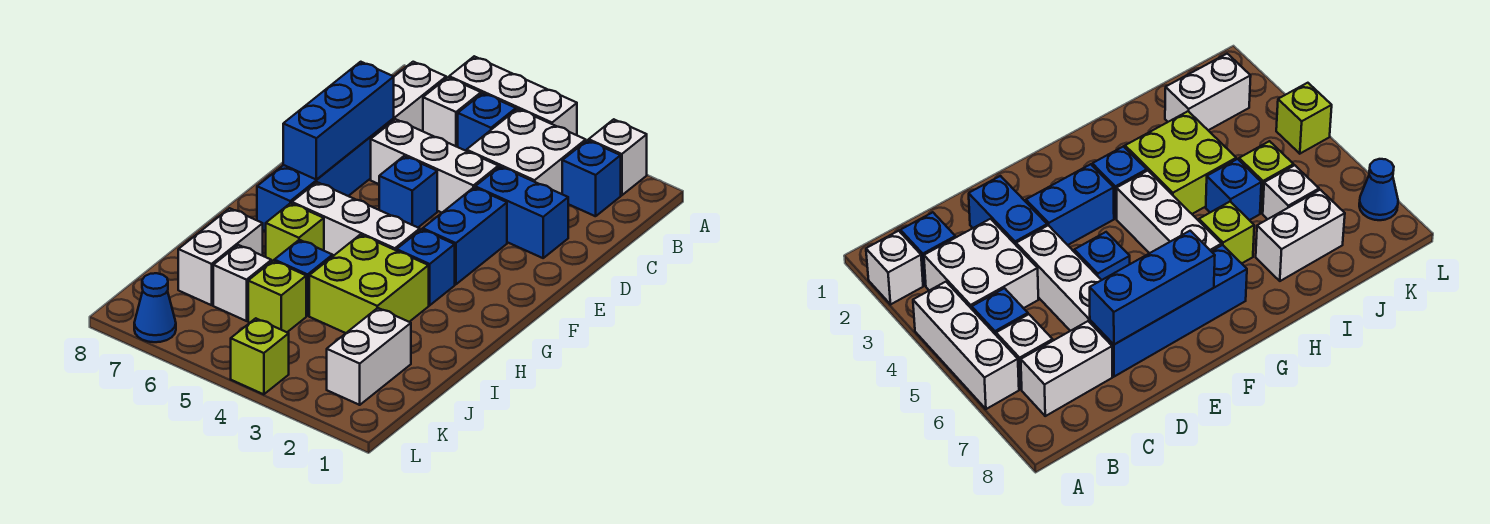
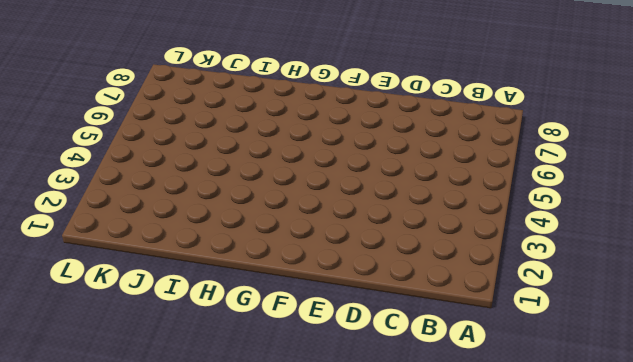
none -> white brick A2 level 1
none -> white brick A4:A6 level 1
none -> blue brick B2 level 1

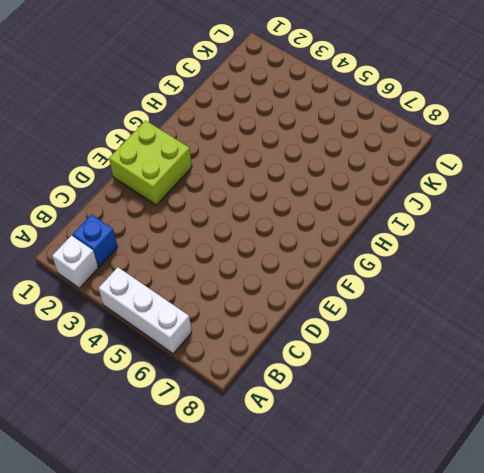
lime brick E1:F2 level 1 -> lime brick H3:I4 level 1
none -> white brick B3:C4 level 1
none -> blue brick B5 level 1
none -> white brick B6 level 1

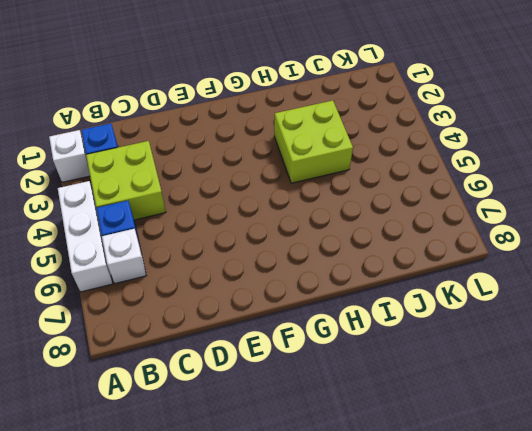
lime brick B3:C4 level 1 -> white brick B3:C4 level 1
none -> white brick B7:C7 level 1
none -> blue brick D2:D3 level 1
none -> white brick D4:D6 level 1

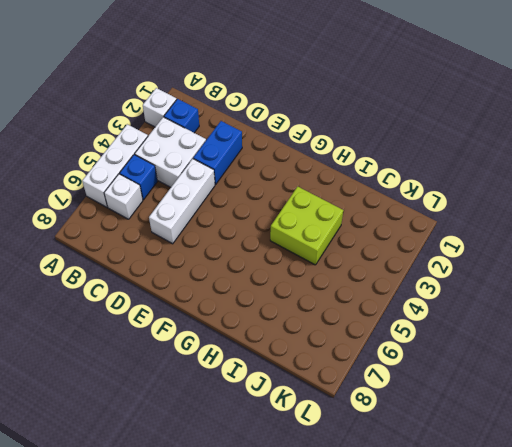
none -> white brick B7:C7 level 1
none -> blue brick D7:G7 level 1
none -> blue brick E3:F3 level 1

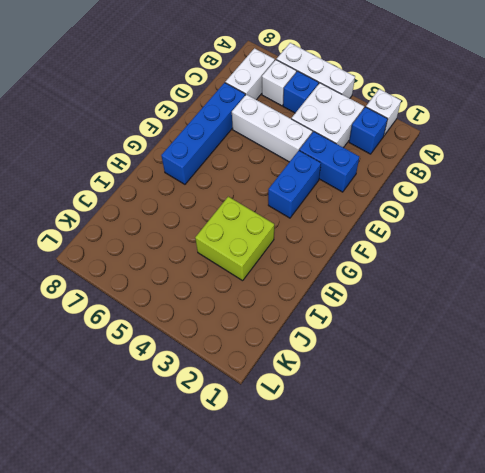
none -> blue brick E5 level 1
none -> blue brick G3 level 1
none -> white brick G4:G6 level 1

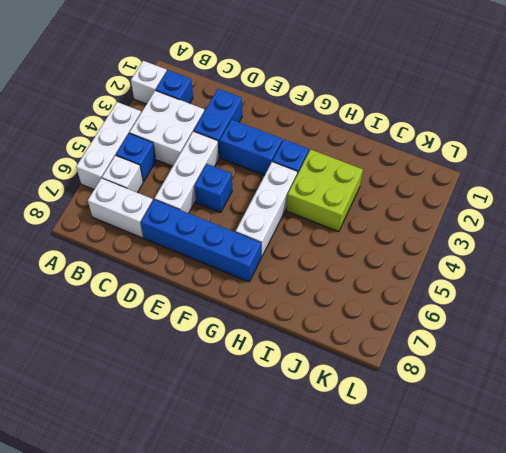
none -> lime brick H6 level 1
none -> blue brick I5 level 1
none -> white brick I7:J7 level 1

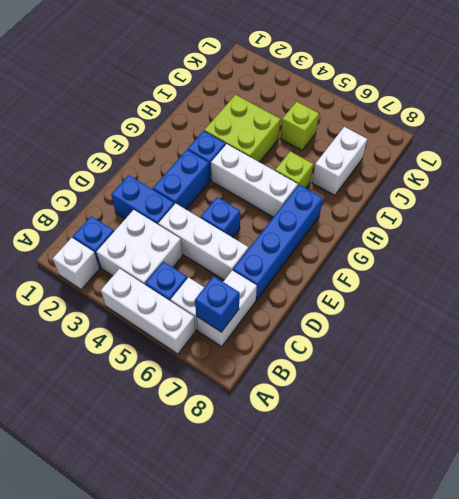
blue brick B7 level 2 -> blue brick I5 level 1
none -> white brick J2:K2 level 1
none -> white brick J6 level 1
none -> lime brick L4 level 1

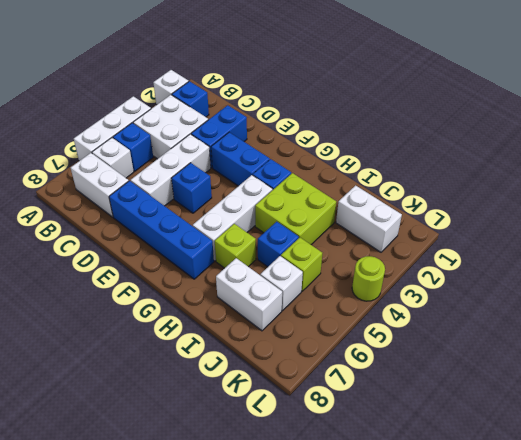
lime round brick L4 level 1 -> lime brick L4 level 1
none -> blue cone L7 level 1
none -> blue brick D7:F7 level 2

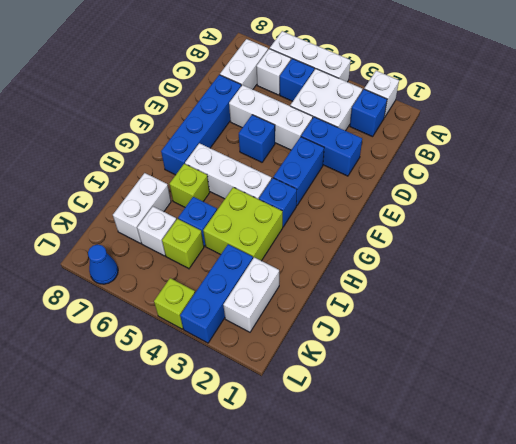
blue brick J3:L3 level 1 -> blue brick D7:F7 level 2

